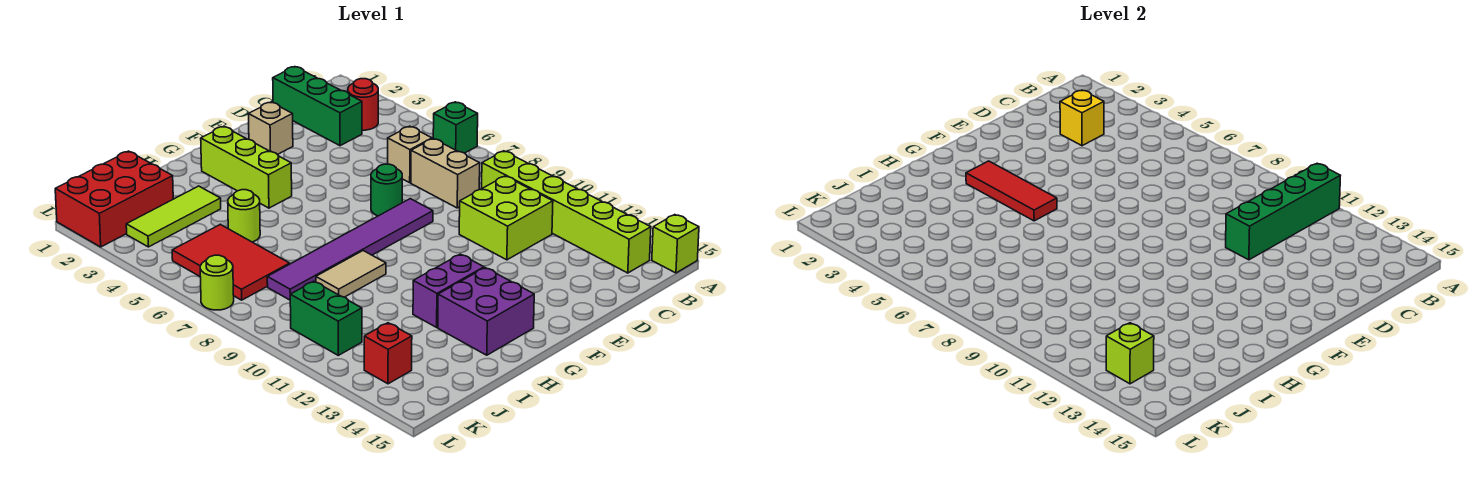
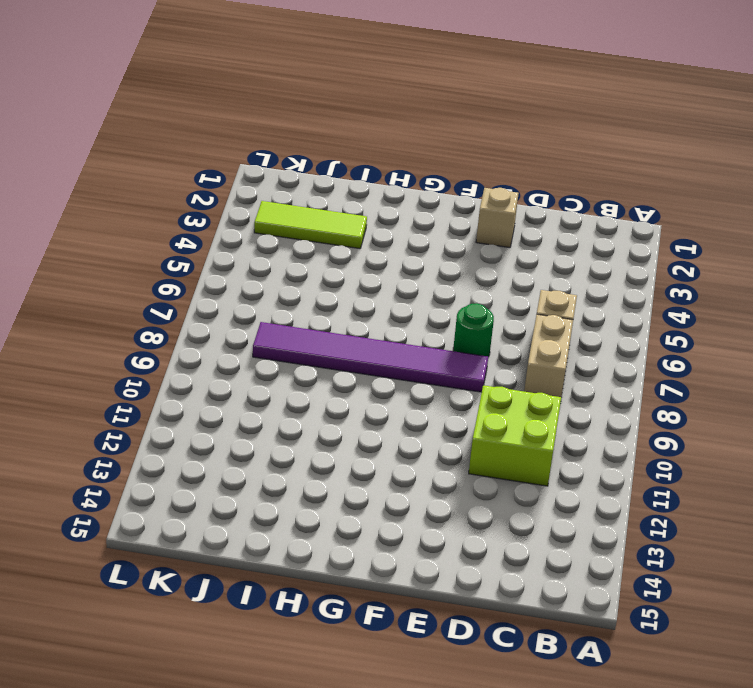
none -> green brick A6 level 1
none -> lime brick A15 level 1
none -> red round brick B3 level 1

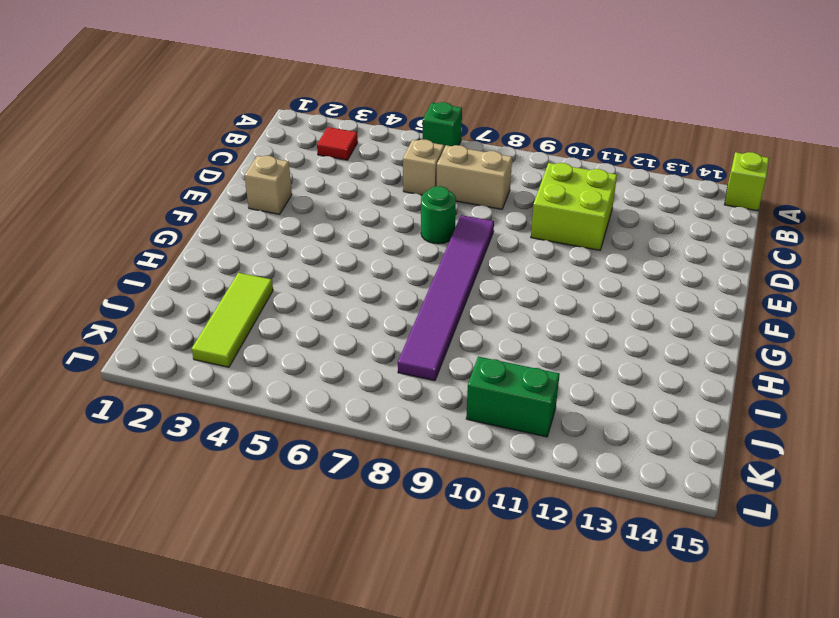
red tile B3 level 1 -> red round brick B3 level 1
none -> lime brick B9:B14 level 1
none -> green brick C1:C3 level 1
none -> lime brick G2:G4 level 1

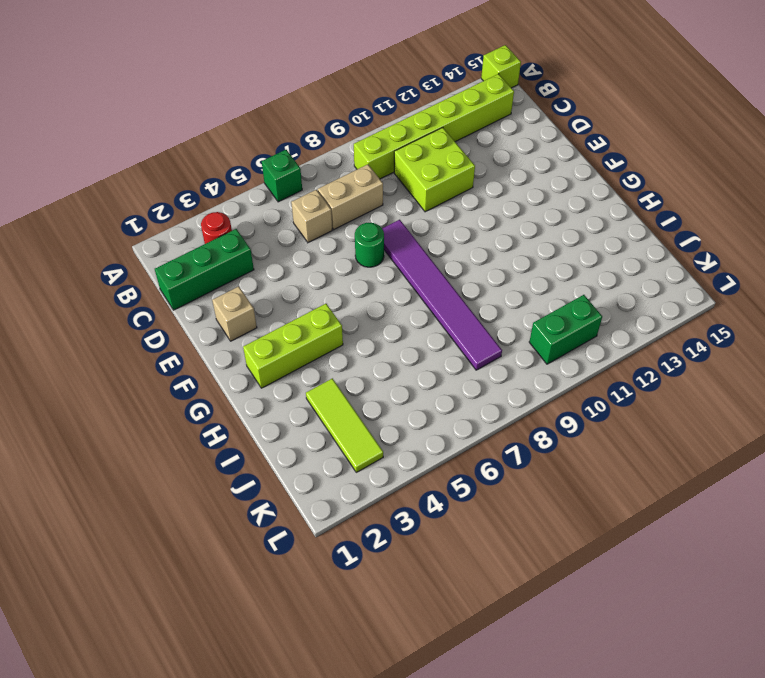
none -> purple brick G12:H12 level 1
none -> purple brick G13:H14 level 1
none -> tan tile H9:I9 level 1

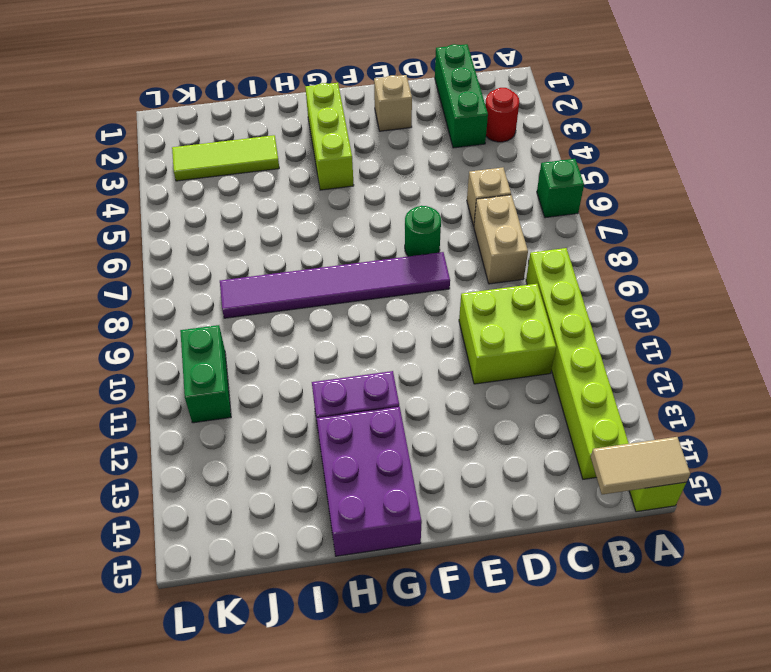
tan tile A15:B15 level 2 -> tan tile H9:I9 level 1
purple brick G13:H15 level 1 -> purple brick G13:H14 level 1
none -> lime round brick I5 level 1
none -> red brick J1:L2 level 1
none -> red tile J5:K7 level 1

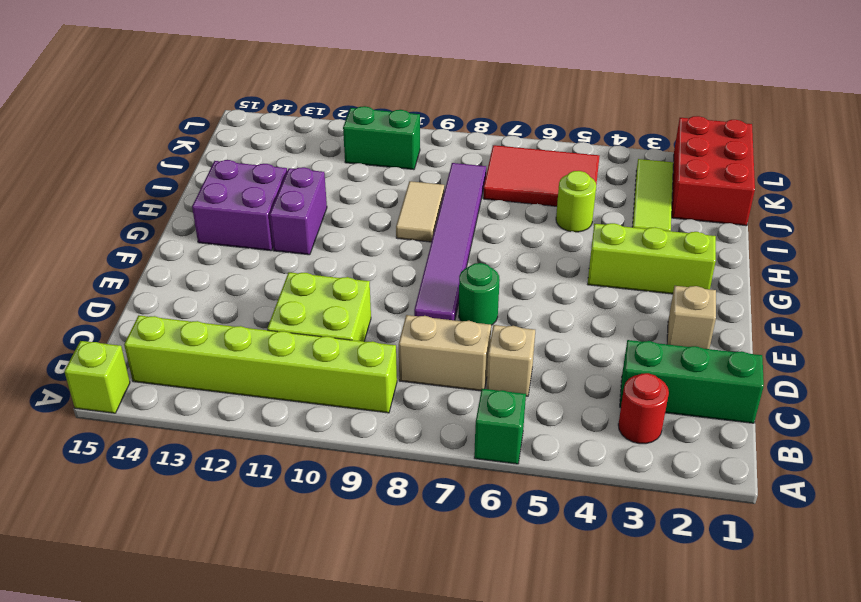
none -> red brick K13 level 1
none -> lime round brick L7 level 1
none -> green brick A11:D11 level 2

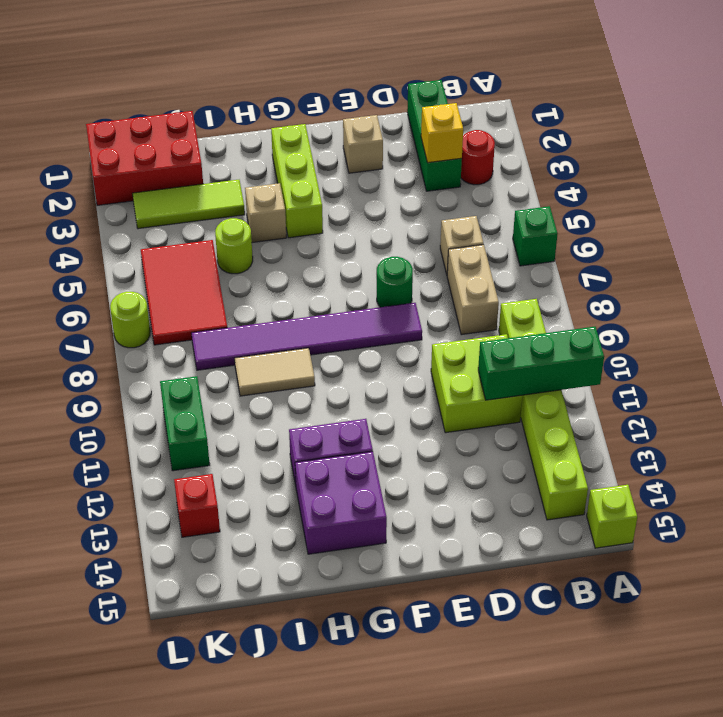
green brick A11:C11 level 2 -> green brick A11:D11 level 2
tan brick H4 level 1 -> none
none -> red tile G3:G5 level 2
none -> lime brick K13 level 2

